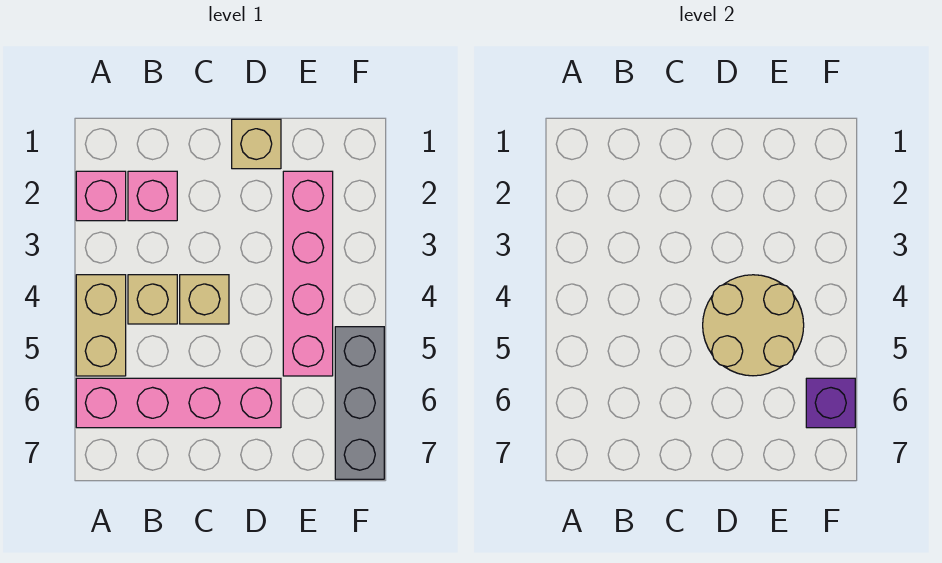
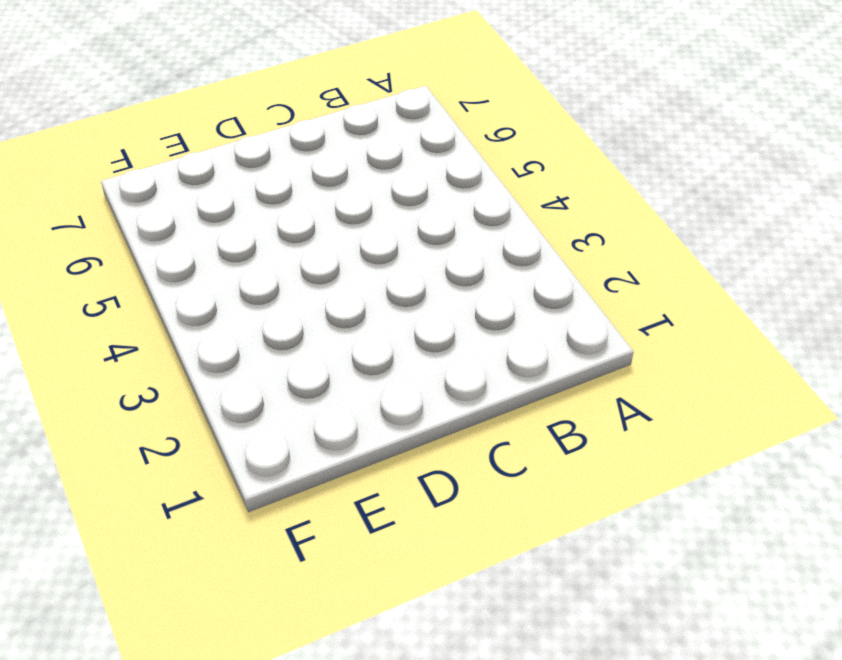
none -> pink brick A2 level 1
none -> tan brick A4:A5 level 1

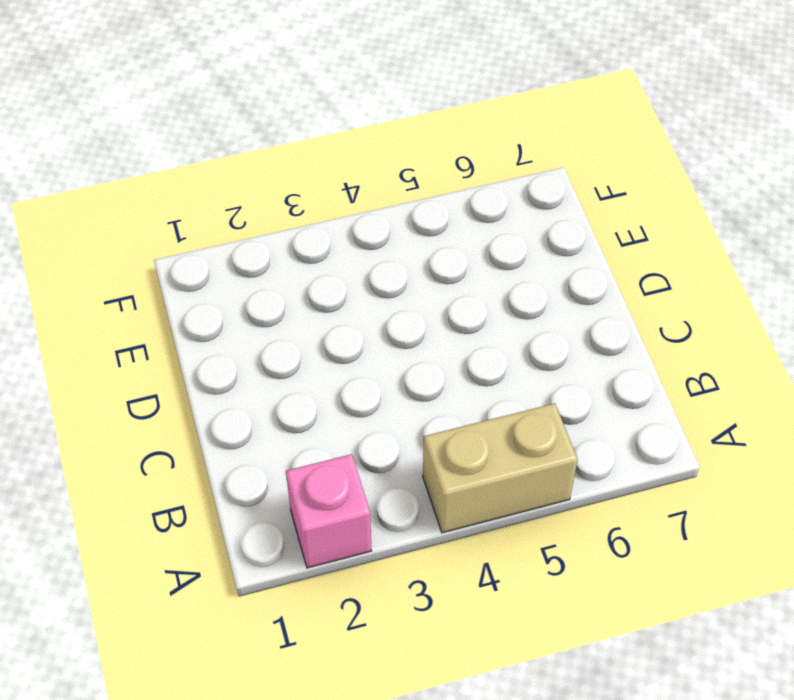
none -> pink brick A6:D6 level 1
none -> pink brick B2 level 1

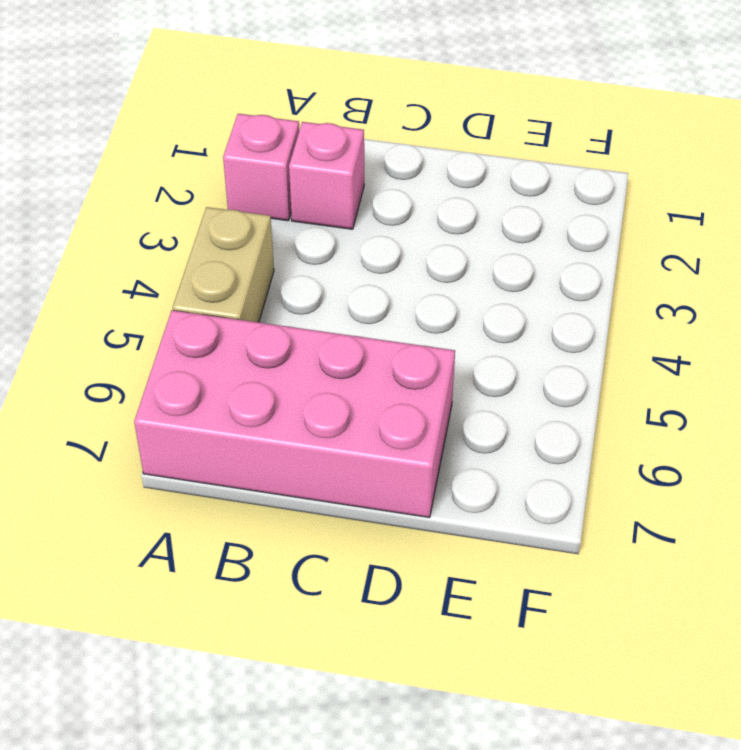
pink brick A6:D7 level 1 -> pink brick A6:D6 level 1
none -> tan brick B4 level 1
none -> tan brick C4 level 1

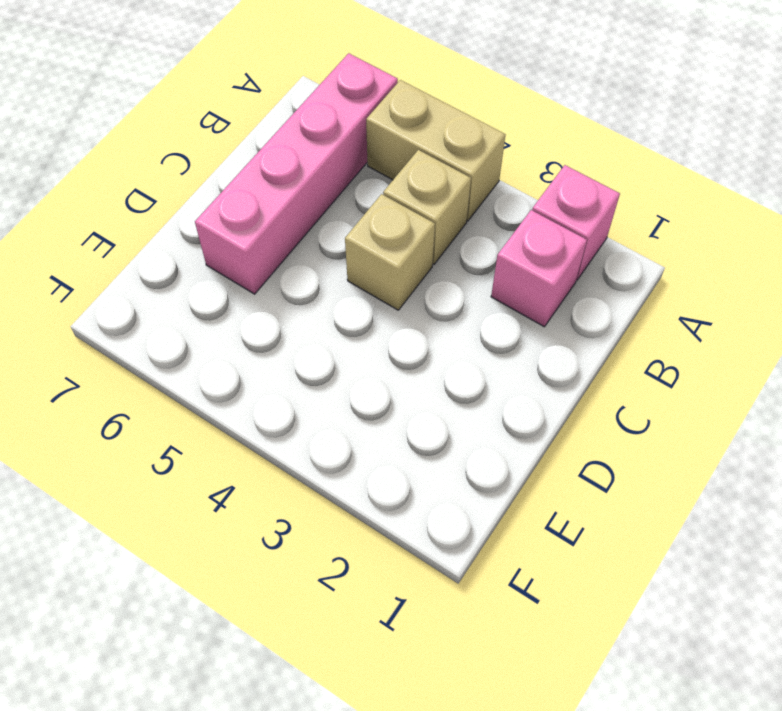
none -> tan brick D1 level 1
none -> pink brick E2:E5 level 1

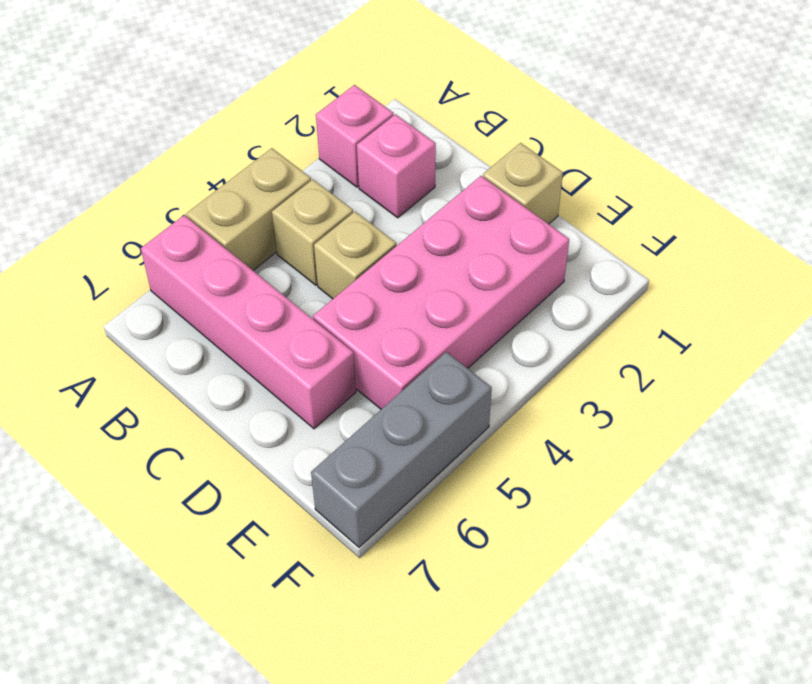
pink brick D2:E5 level 1 -> pink brick E2:E5 level 1
none -> tan round brick D4:E5 level 2
none -> purple brick F6 level 2

